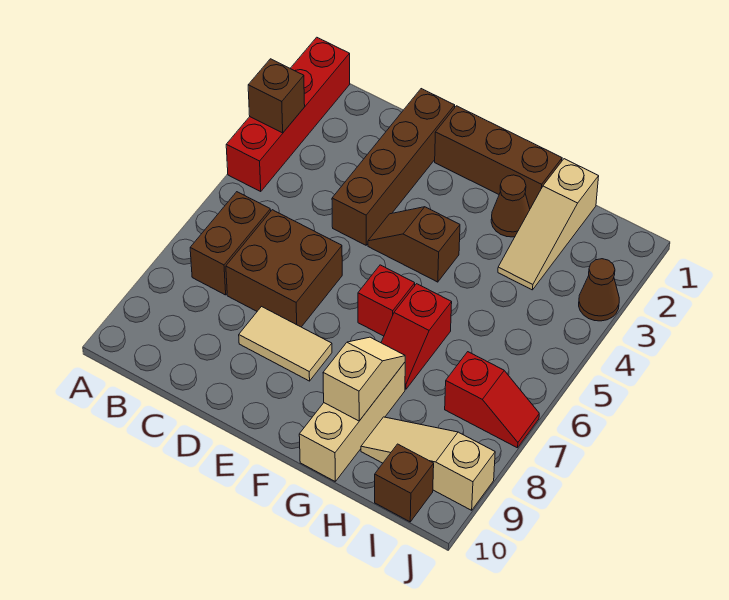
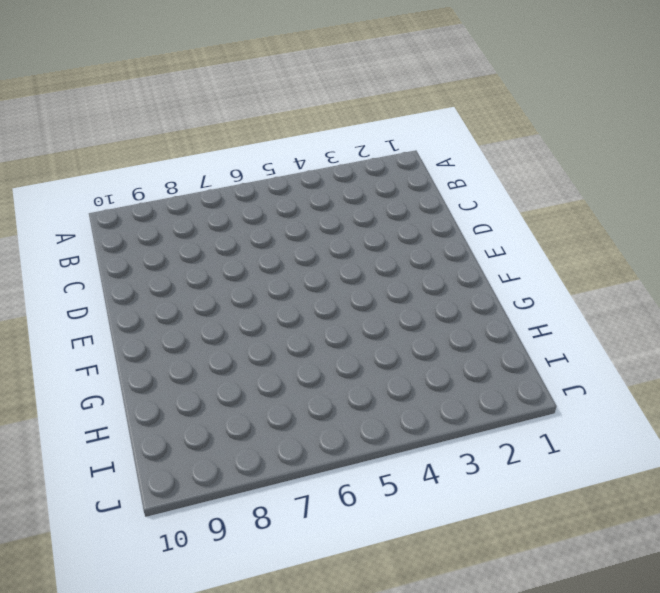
none -> red brick A1:A4 level 1
none -> brown brick B6:B7 level 1
none -> brown brick C6:D7 level 1

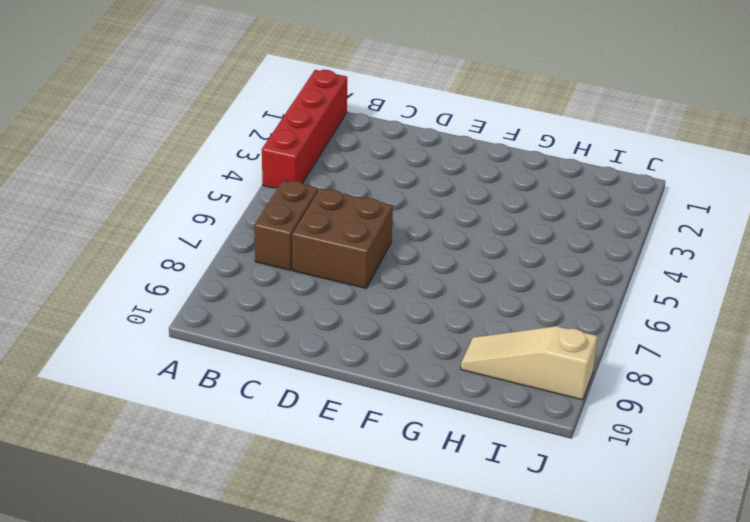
none -> brown brick D1:D4 level 1
none -> tan tile D8:E8 level 1
none -> brown brick E1:G1 level 1

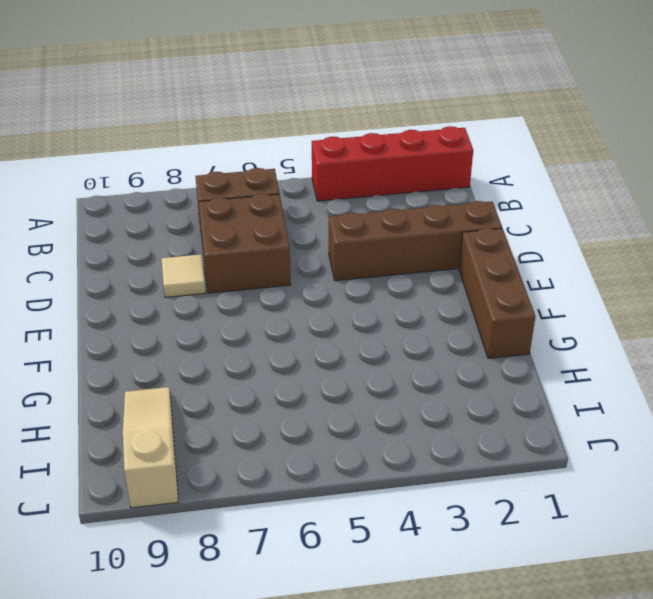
tan tile D8 level 1 -> tan tile D8:E8 level 1
none -> brown slope E4:F4 level 1 top F
none -> red brick F6 level 1
none -> brown cone G2 level 1

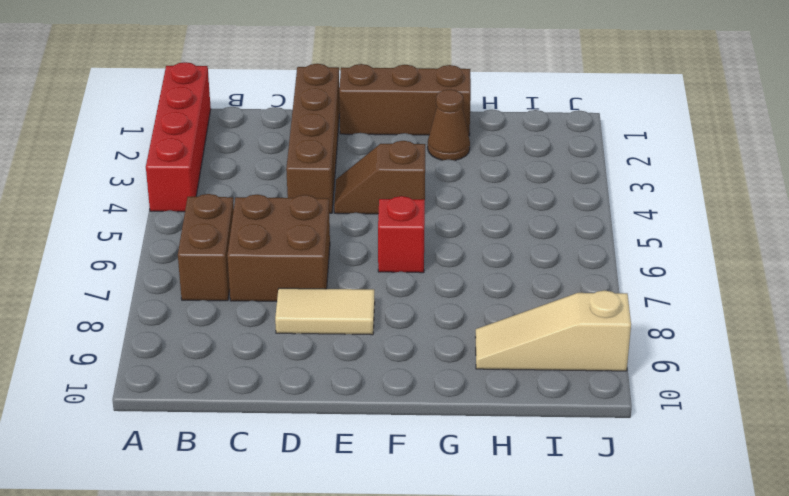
none -> red slope G6:G7 level 1 top 6
none -> tan brick G8:G10 level 1
none -> tan slope H1:H3 level 1 top 1

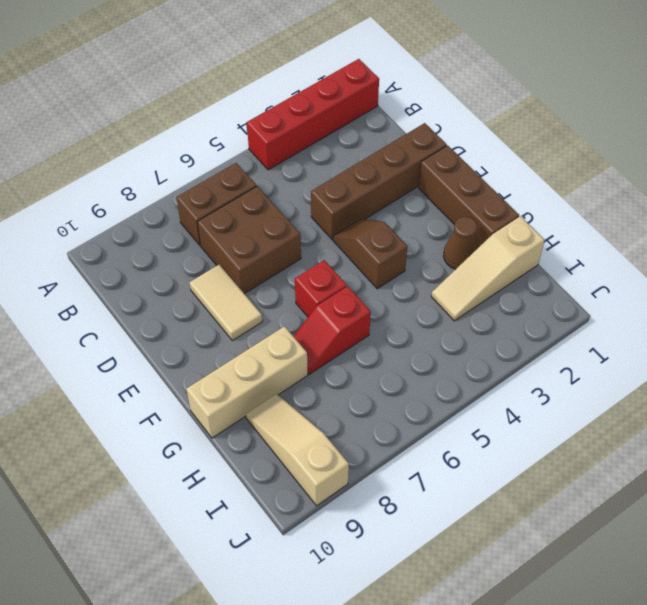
none -> red slope I7:J7 level 1 top I
none -> brown brick I10 level 1
none -> brown cone J3 level 1

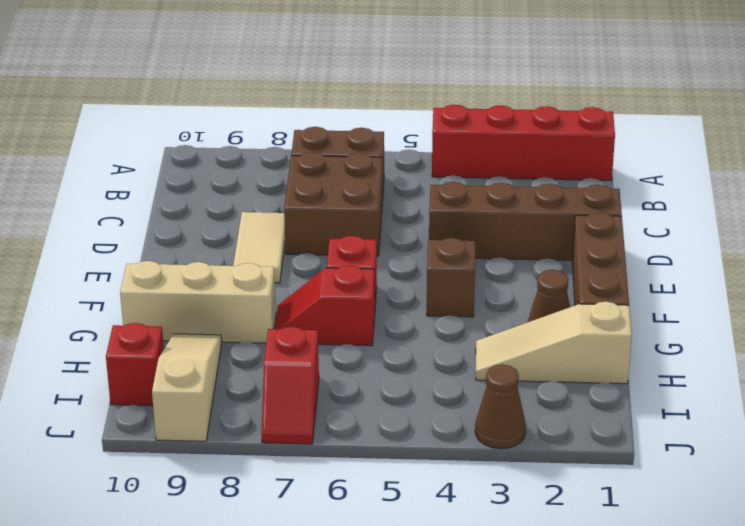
red brick I10 level 1 -> brown brick I10 level 1
none -> brown brick A3 level 2
none -> tan slope G8:G9 level 2 top 9

